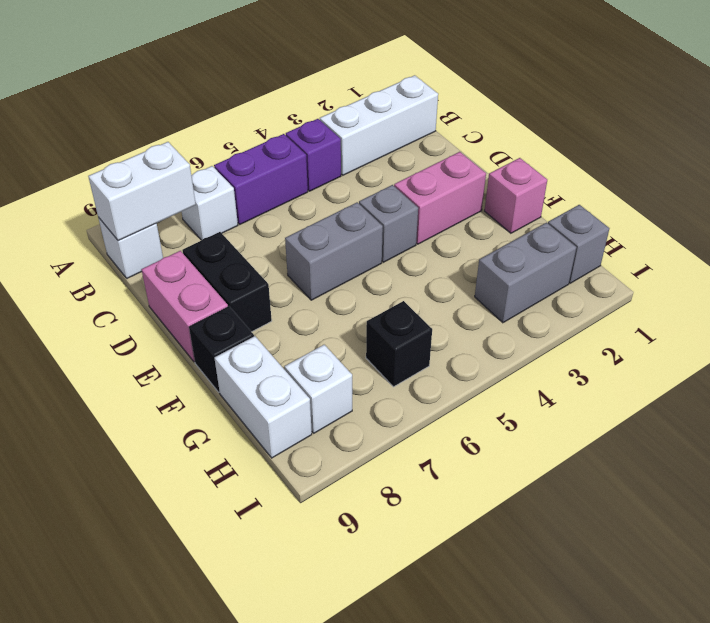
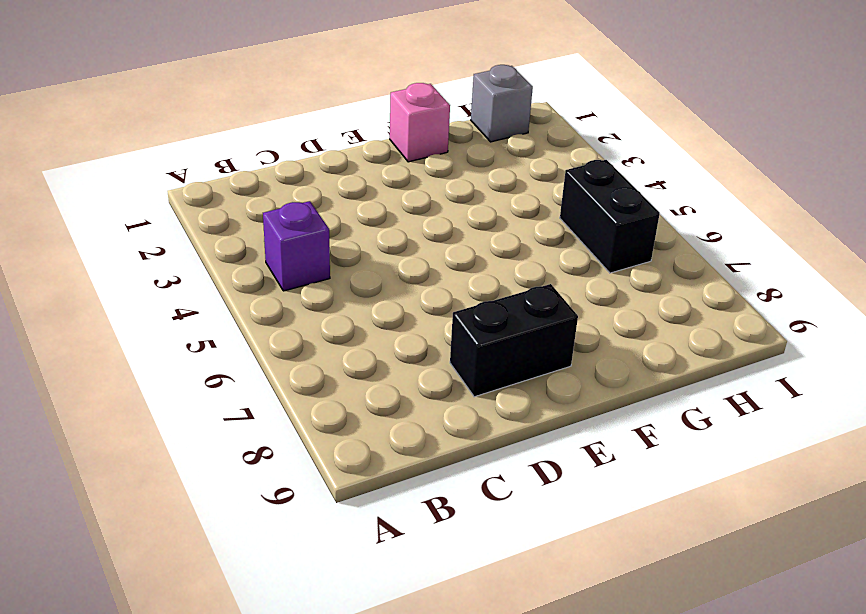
black brick H5:H6 level 1 -> black brick H6 level 1
none -> white brick B1:B3 level 1
none -> purple brick B5:B6 level 1
none -> white brick B7 level 1

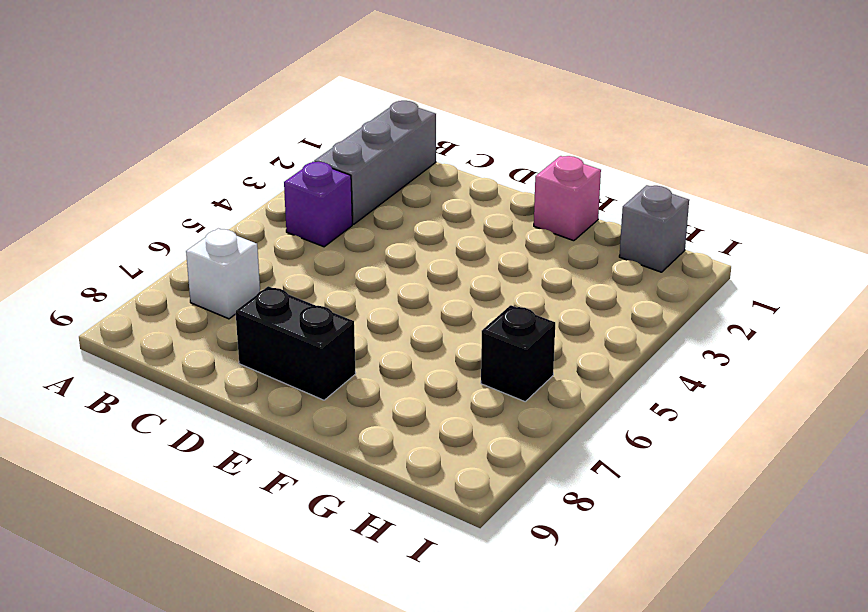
grey brick B1:B3 level 1 -> white brick B1:B3 level 1
none -> purple brick B5:B6 level 1
none -> white brick B9 level 1
none -> pink brick D9:E9 level 1

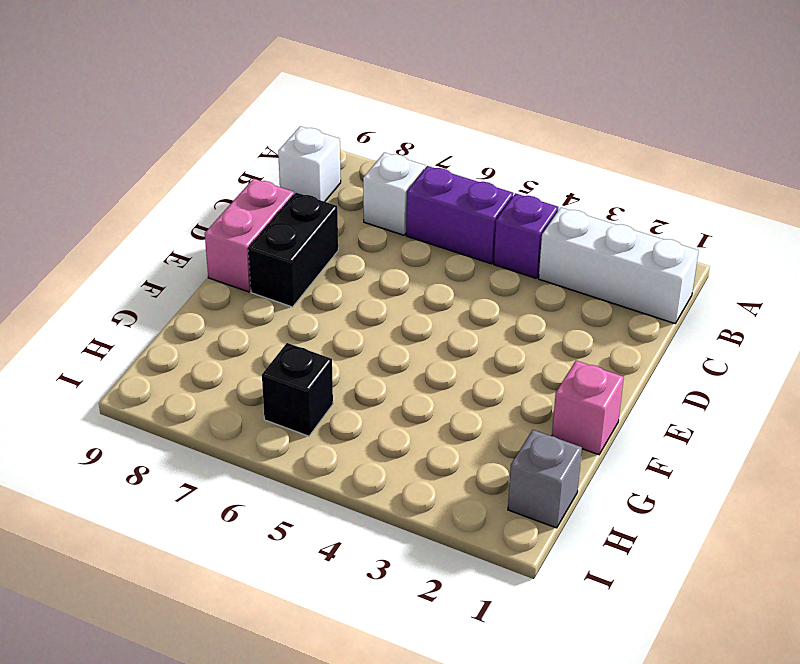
none -> pink brick E2:E3 level 1
none -> grey brick E4 level 1
none -> grey brick E5:E6 level 1

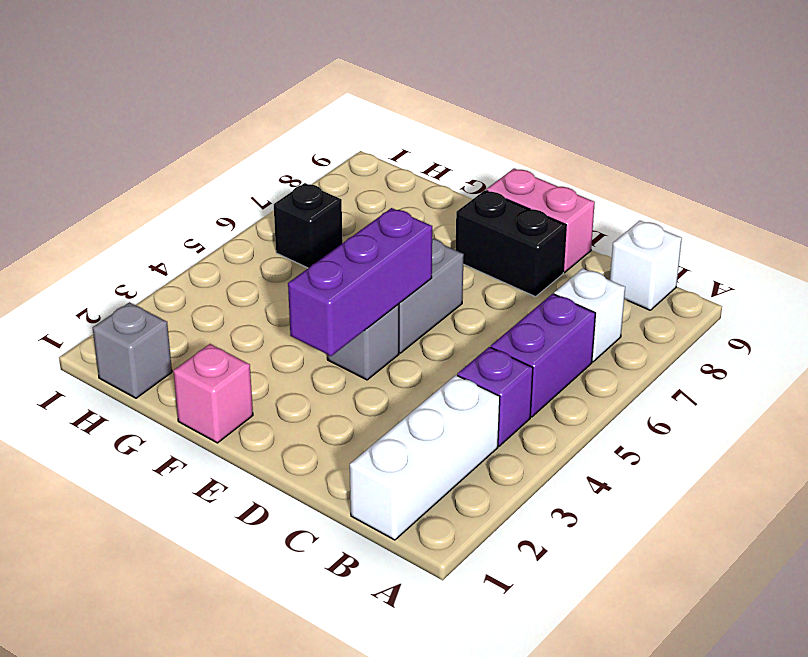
purple brick E3:E5 level 2 -> none
none -> pink brick E2:E3 level 1
none -> black brick F9 level 1
none -> white brick G9:H9 level 1

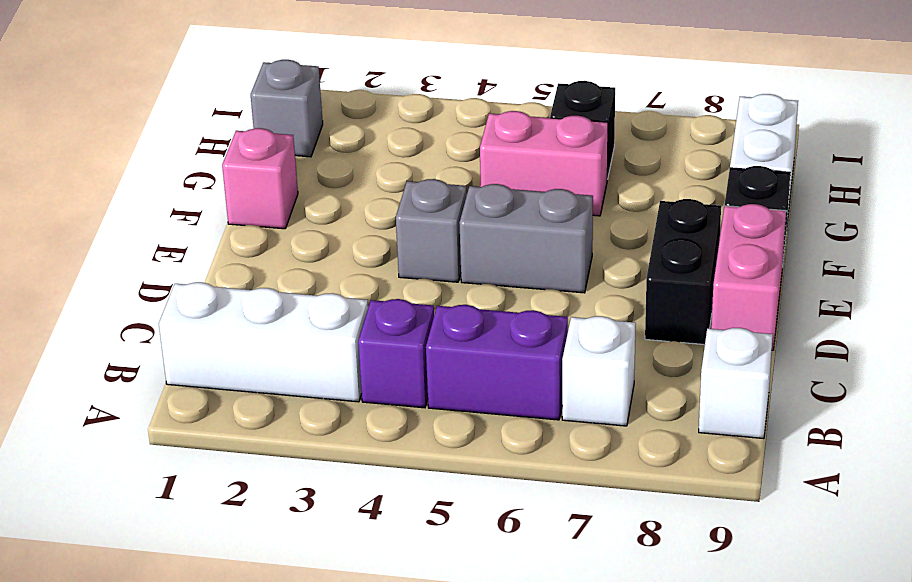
pink brick G5:G6 level 1 -> pink brick E2:E3 level 1
none -> grey brick H2:H3 level 1
none -> white brick H8 level 1
none -> white brick B8:B9 level 2

